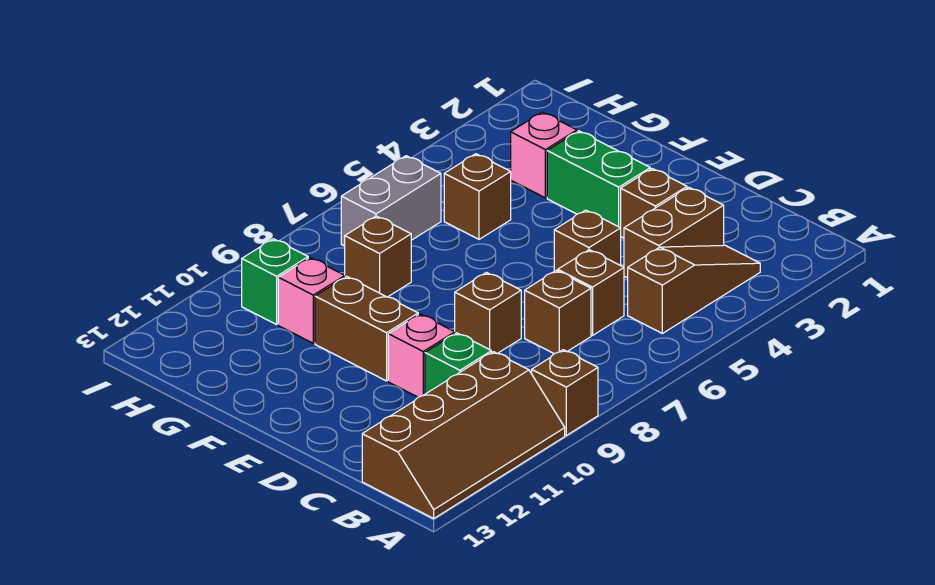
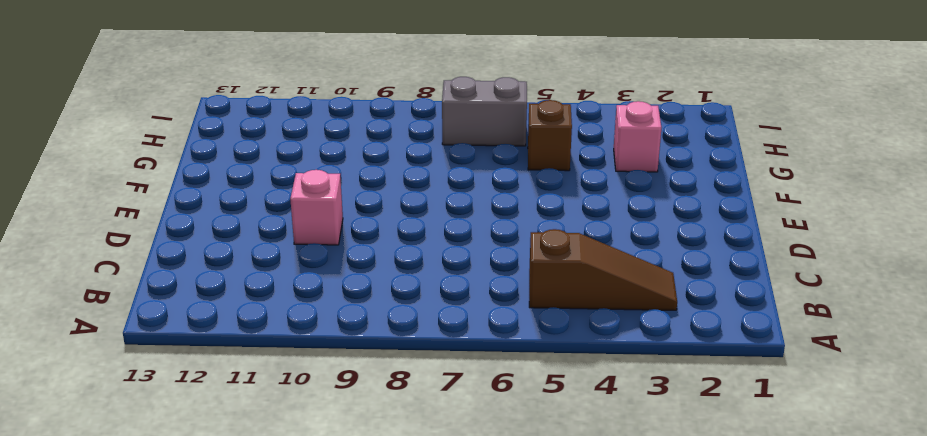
none -> brown brick A9 level 1
none -> brown slope A10:B13 level 1 top B
none -> brown brick C3:C4 level 1

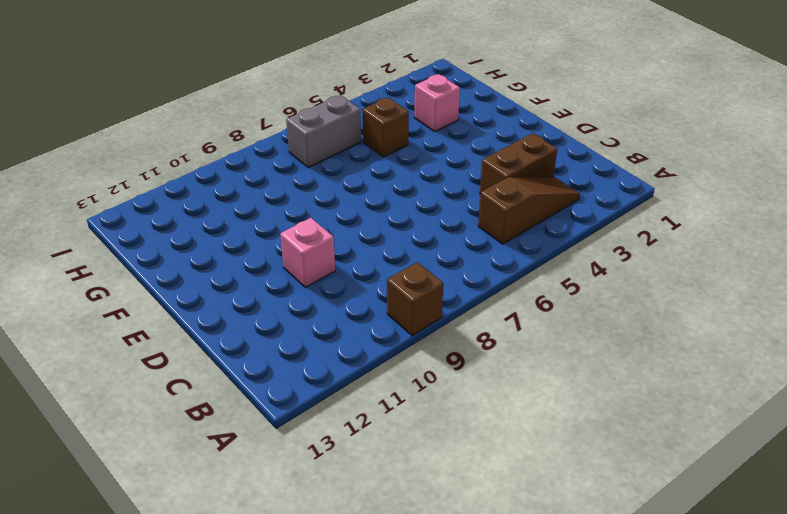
none -> brown slope A10:B13 level 1 top B
none -> brown brick C6 level 1
none -> brown brick C7 level 1

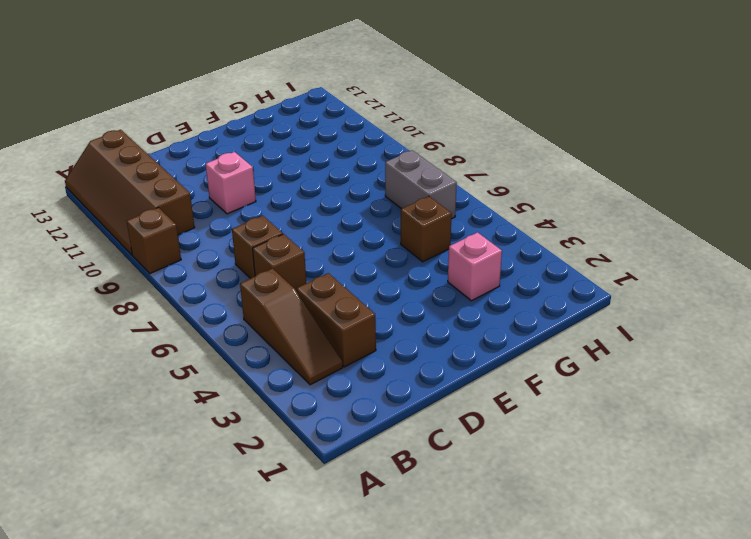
none -> green brick C10 level 1
none -> brown brick D3 level 1
none -> brown brick D5 level 1

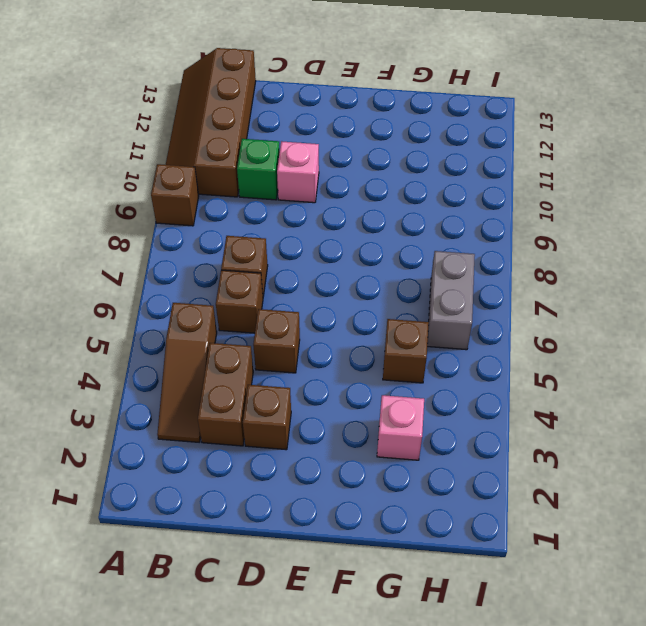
none -> brown brick D8 level 1
none -> green brick E3:F3 level 1
none -> brown brick E10:F10 level 1

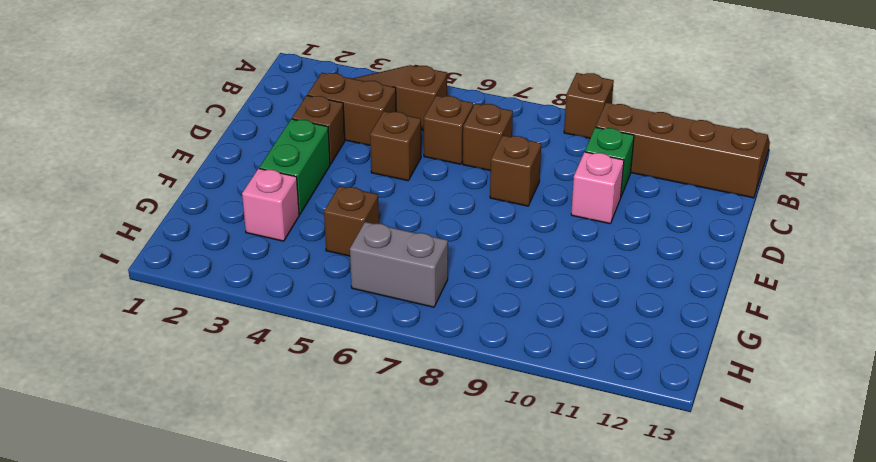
none -> brown brick E10:F10 level 1
none -> brown brick G8 level 1
none -> pink brick G10 level 1

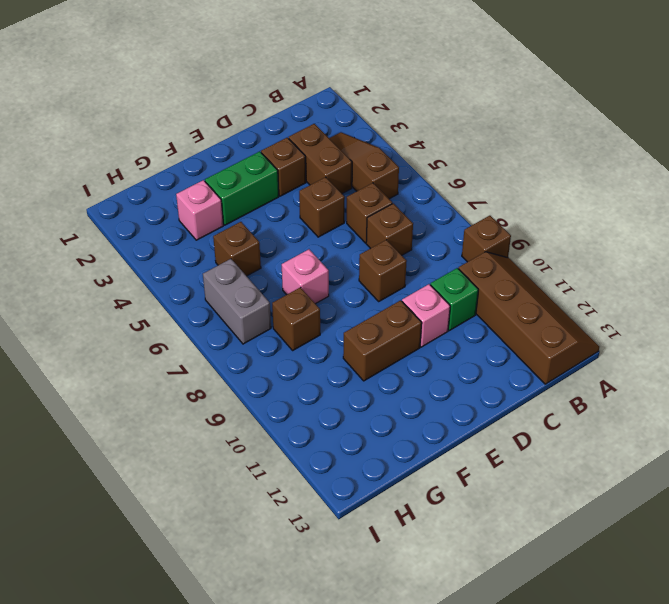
pink brick F7 level 1 -> pink brick G10 level 1
none -> green brick H10 level 1

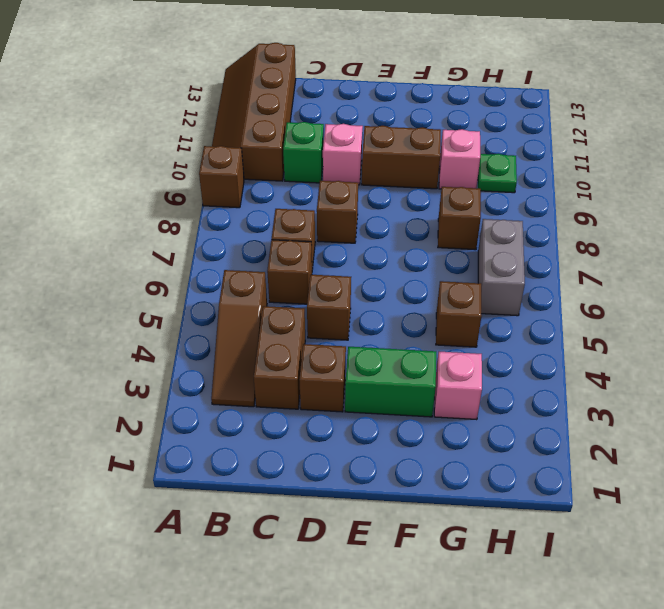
green plate H10 level 1 -> green brick H10 level 1

